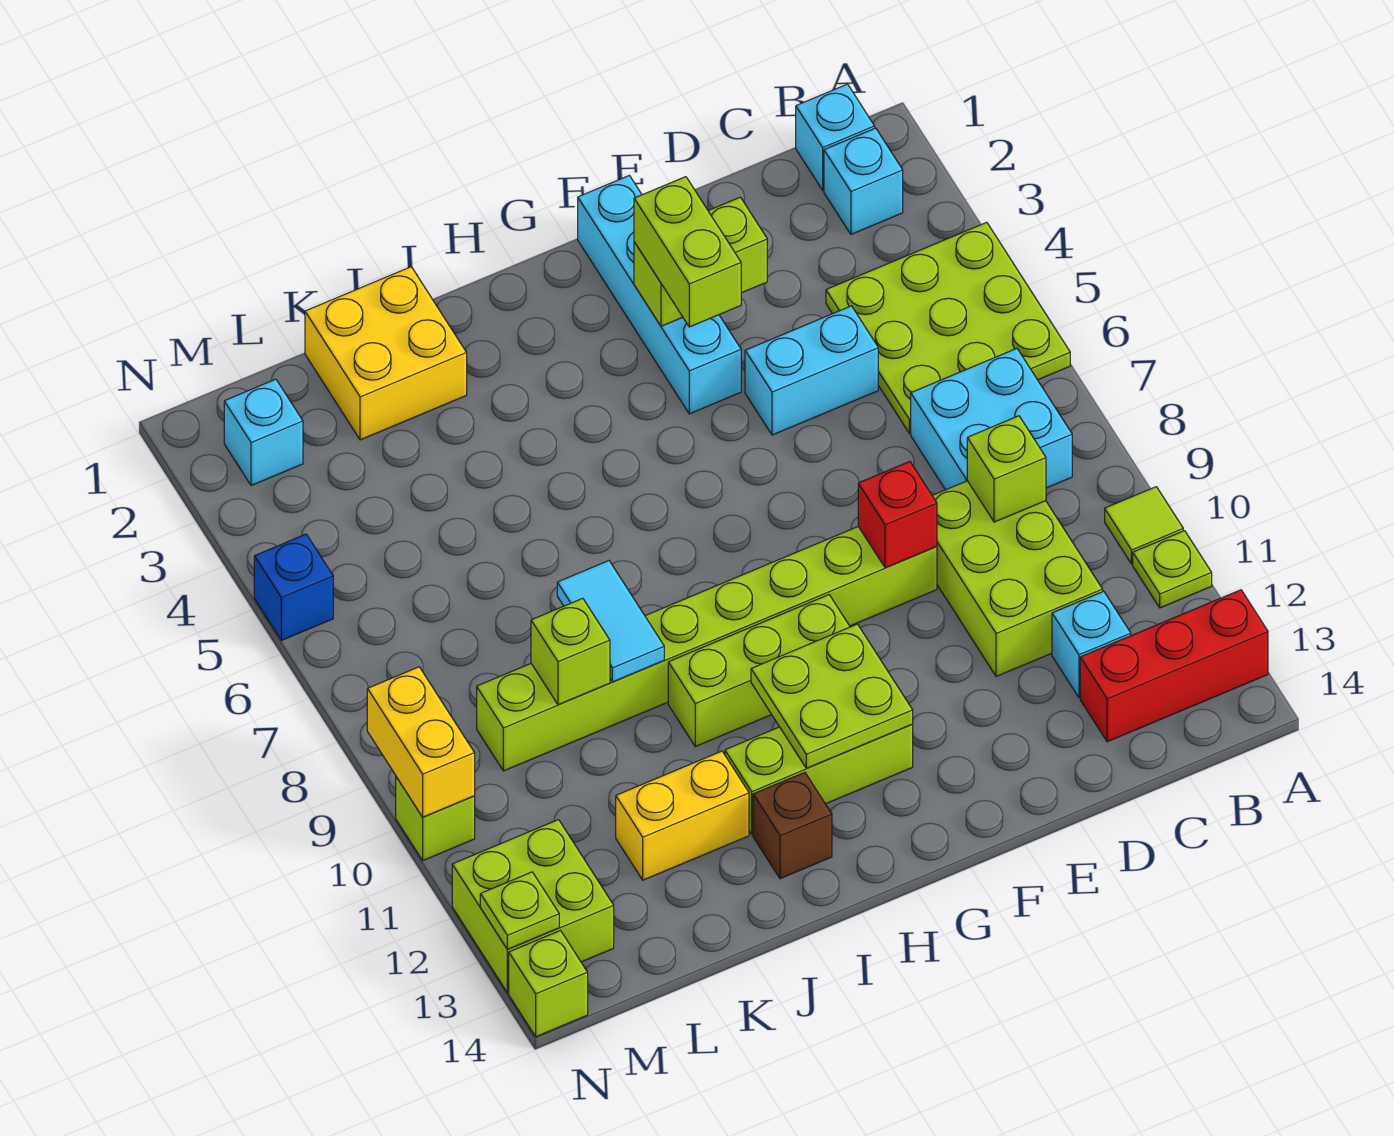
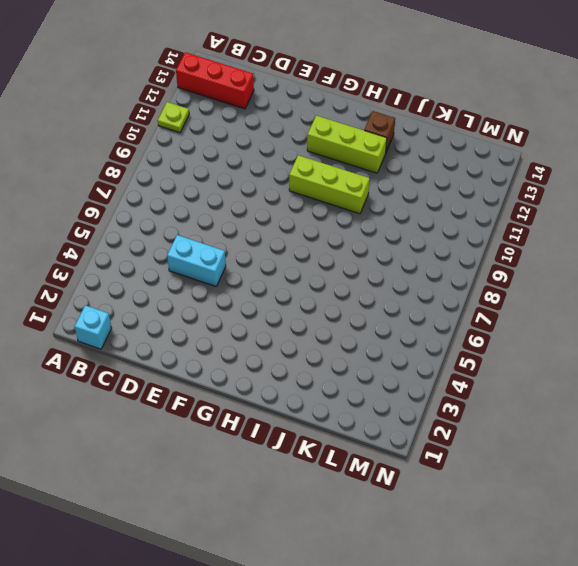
none -> lime plate A4:C6 level 1
none -> lime tile A10 level 1
none -> cyan brick B2 level 1
none -> cyan brick B7:C8 level 1

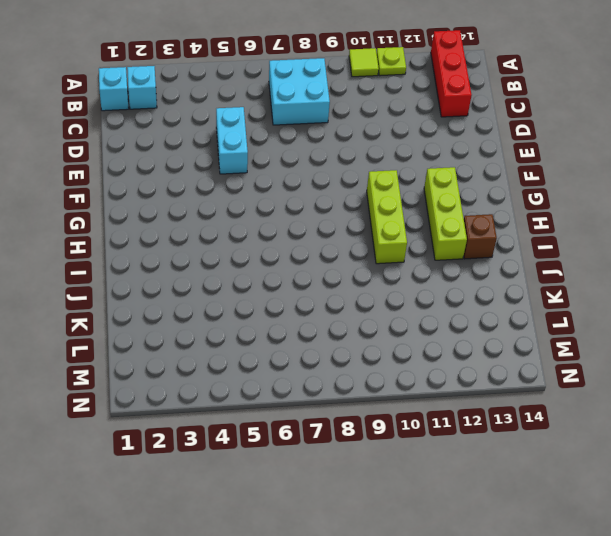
none -> lime plate A4:C6 level 1
none -> lime brick C9:D11 level 1
none -> cyan brick C12 level 1
none -> lime brick E9:L9 level 1

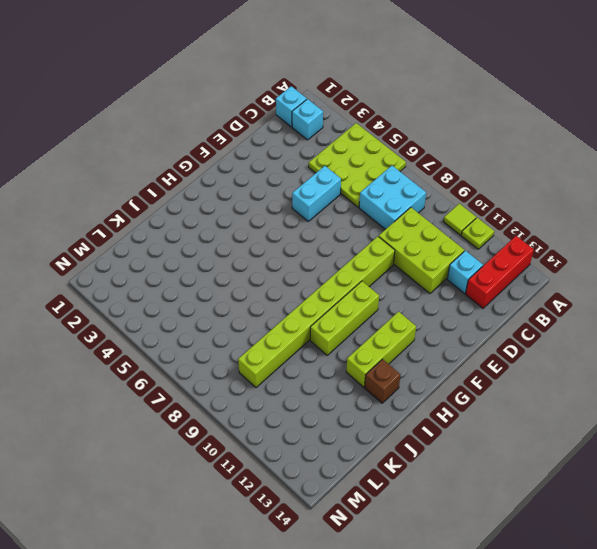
none -> cyan brick F1:F4 level 1
none -> yellow brick J1:K2 level 1
none -> yellow brick J12:K12 level 1
none -> cyan brick M2 level 1

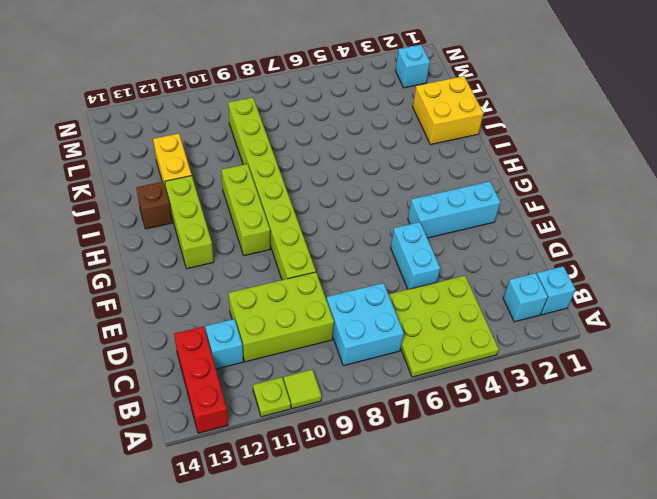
cyan brick F2:F4 level 1 -> cyan brick F1:F4 level 1
none -> lime brick M12:N13 level 1
none -> blue brick N5 level 1
none -> lime brick N10 level 1
none -> lime brick N14 level 1

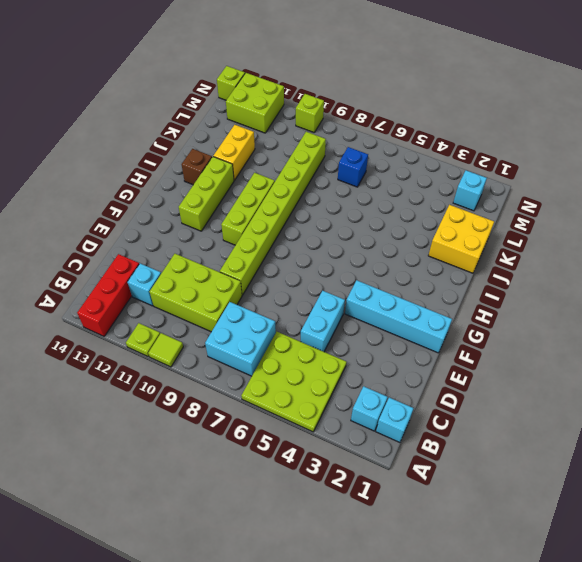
blue brick L7 level 1 -> blue brick N5 level 1
none -> lime brick C9 level 2
none -> lime brick E3:F3 level 2
none -> red brick E9 level 2
none -> lime plate G11:H12 level 2

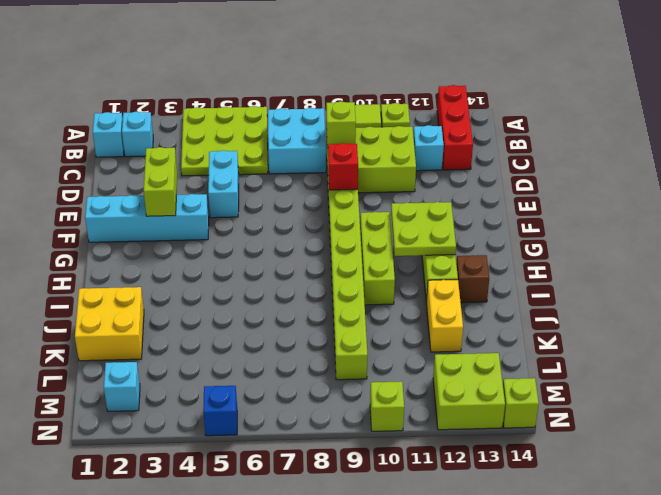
none -> cyan tile J8:J9 level 2
none -> lime brick K9 level 2
none -> yellow brick N9:N10 level 2
none -> lime plate N13 level 2

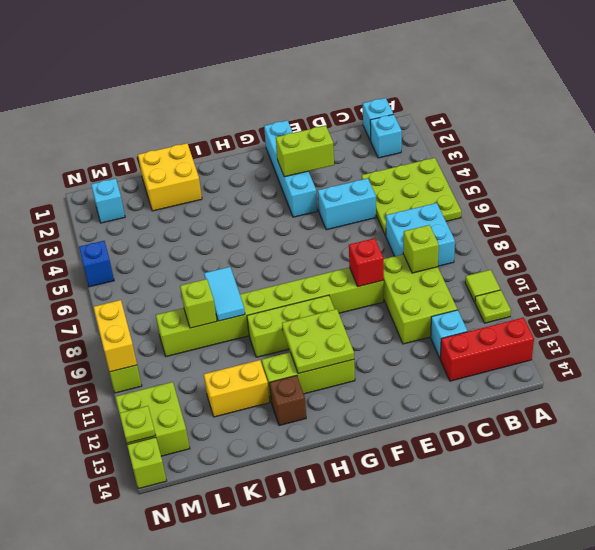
none -> lime brick F3:F4 level 3

